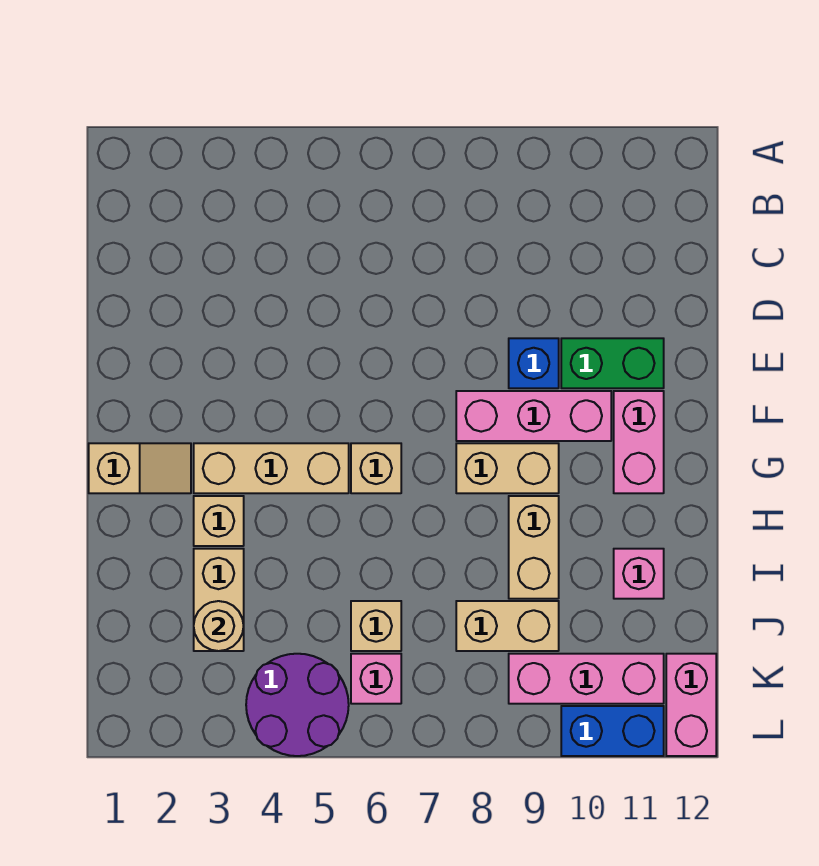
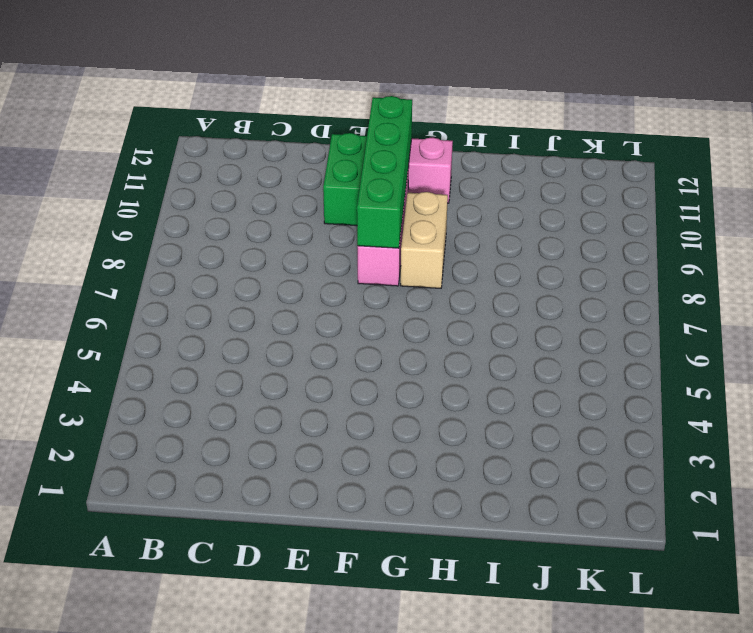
green brick F8:F11 level 2 -> none
none -> blue brick E9 level 1
none -> tan slope G1:G2 level 1 top 1
none -> tan brick G3:G5 level 1

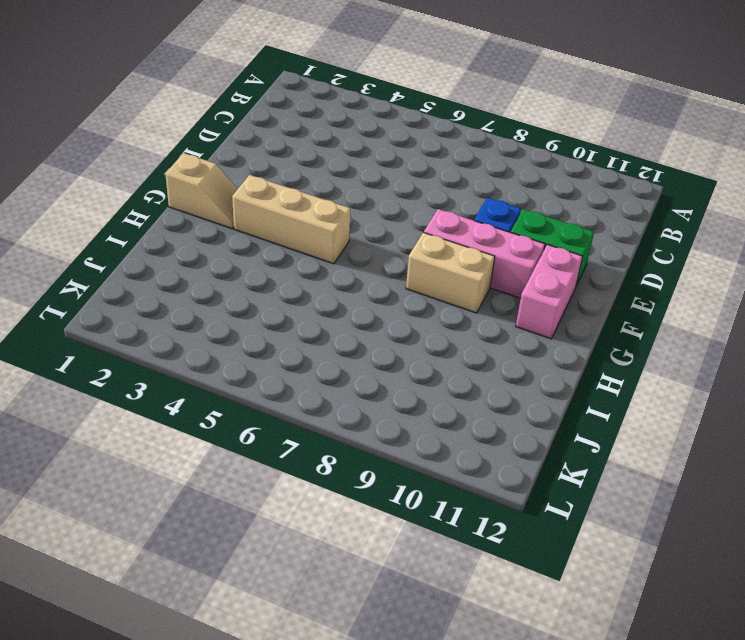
none -> tan brick G6 level 1
none -> tan brick H3 level 1
none -> tan brick H9:I9 level 1

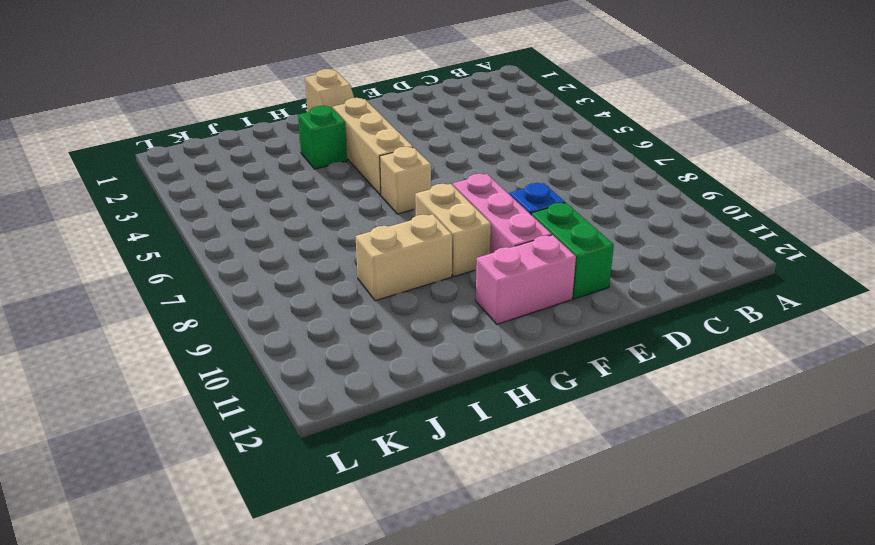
green brick H3 level 1 -> tan brick H3 level 1
none -> tan brick I3:J3 level 1
none -> pink brick I11 level 1
none -> tan brick J6 level 1

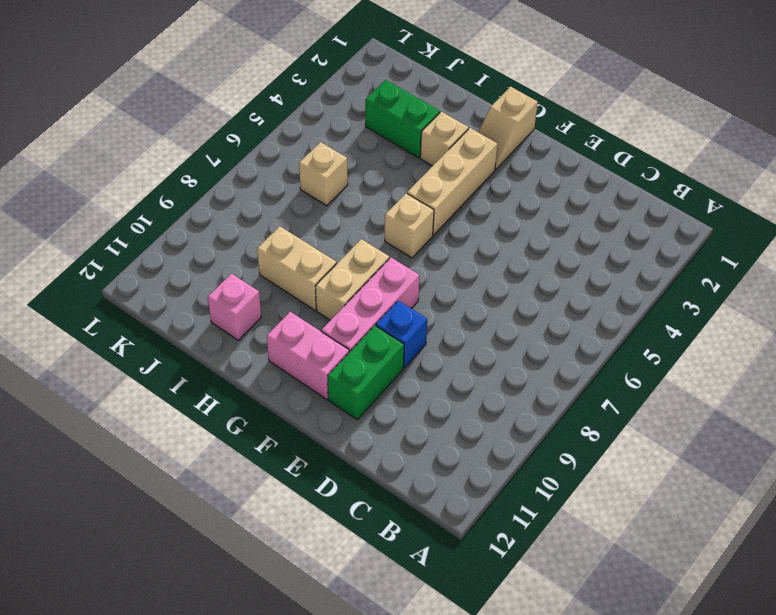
green brick I3:J3 level 1 -> tan brick I3:J3 level 1
none -> tan brick J8:J9 level 1
none -> purple round brick K4:L5 level 1
none -> pink brick K6 level 1

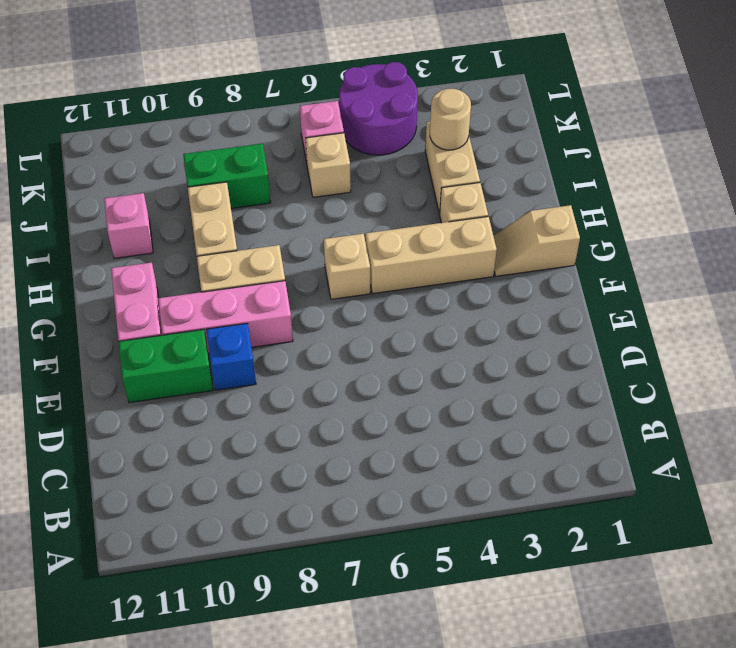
green brick J8:J9 level 1 -> tan brick J8:J9 level 1
none -> pink brick K9:K11 level 1
none -> pink brick K12:L12 level 1
none -> blue brick L10:L11 level 1

